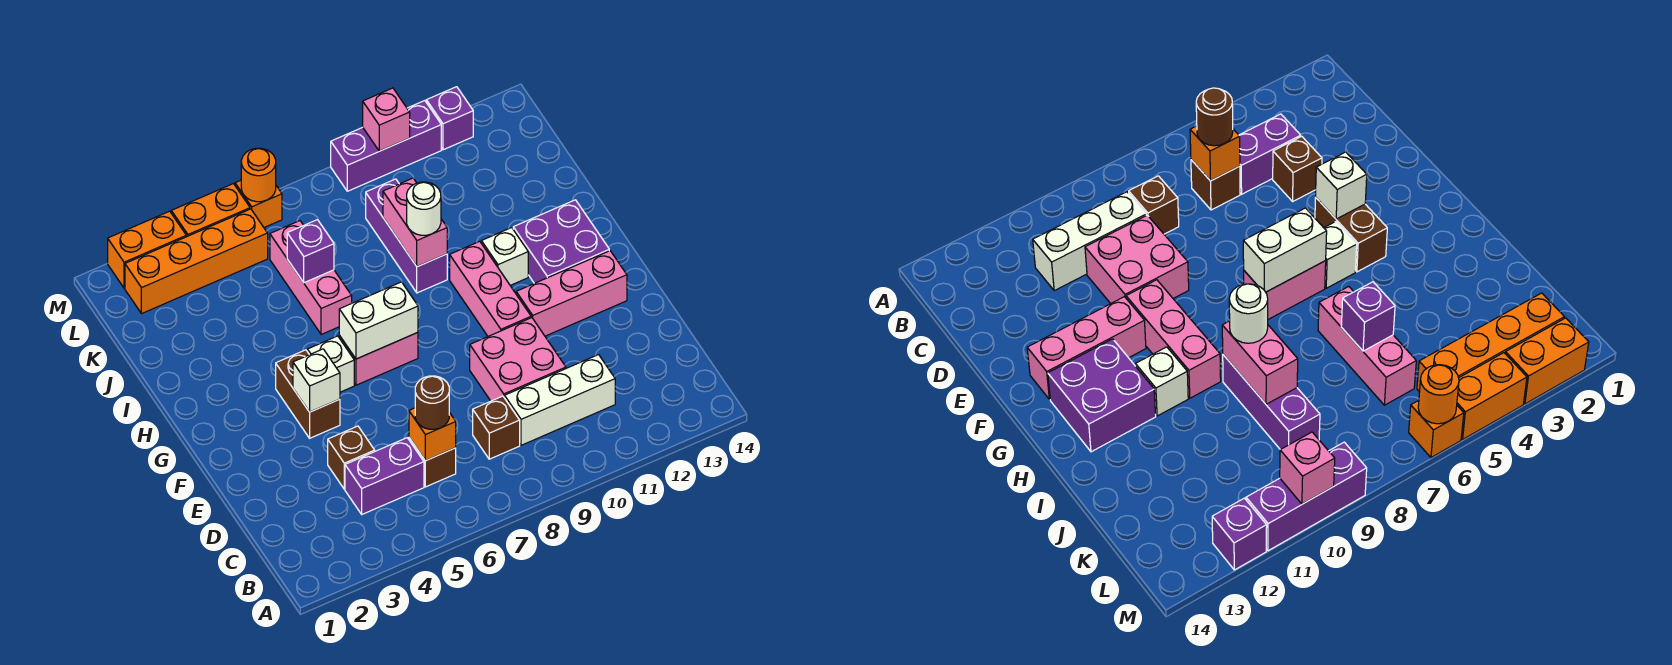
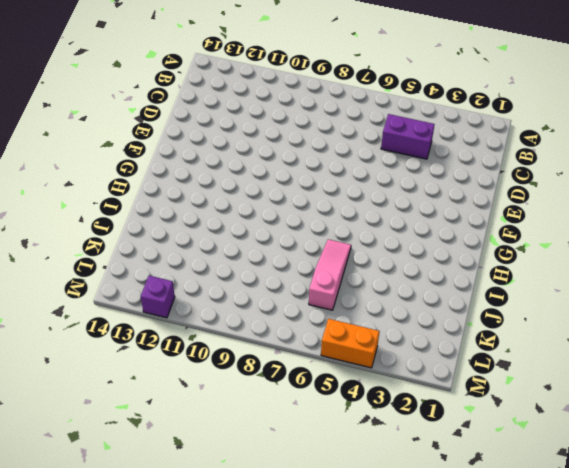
pink slope I6:K6 level 1 top K -> pink brick I6:K6 level 1
none -> brown brick C6 level 1
none -> brown brick C8 level 1
none -> white brick C9:C11 level 1
none -> brown brick D4 level 1

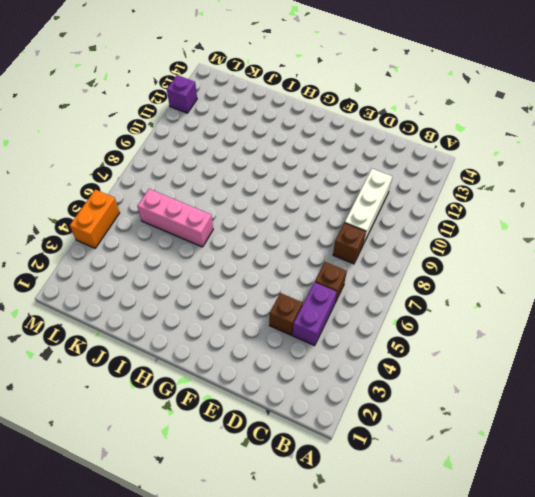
none -> pink brick D9:E10 level 1
none -> brown brick F4:G4 level 1
none -> pink brick F10:H10 level 1
none -> pink brick F11:F13 level 1

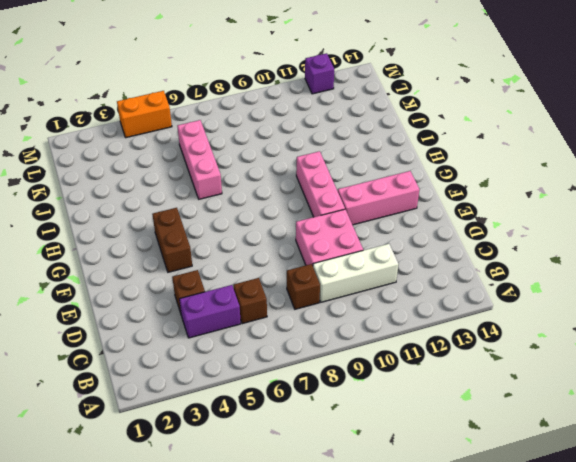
none -> white brick G5 level 1
none -> pink brick G6:G7 level 1
none -> purple brick G12:H13 level 1
none -> white brick H11 level 1

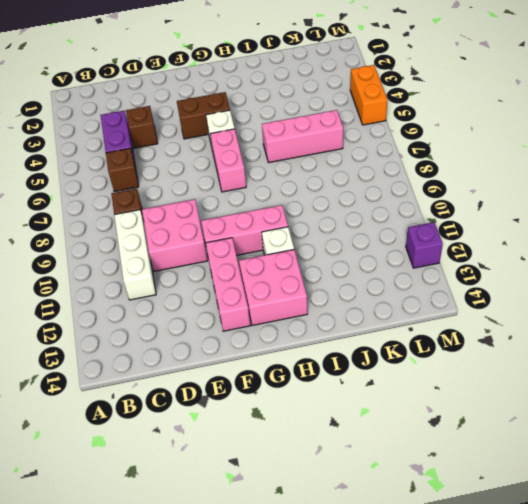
pink brick G12:H13 level 1 -> purple brick G12:H13 level 1
none -> purple brick I9:K9 level 1
none -> orange brick L2:L5 level 1
none -> orange brick M2:M3 level 1
none -> orange brick M6 level 1

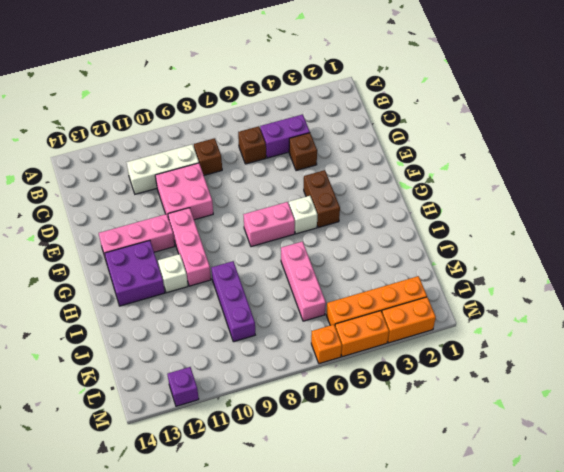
none -> purple brick M9:M11 level 1
none -> orange brick C6 level 2
none -> white brick F4 level 2
none -> white brick G6:G7 level 2

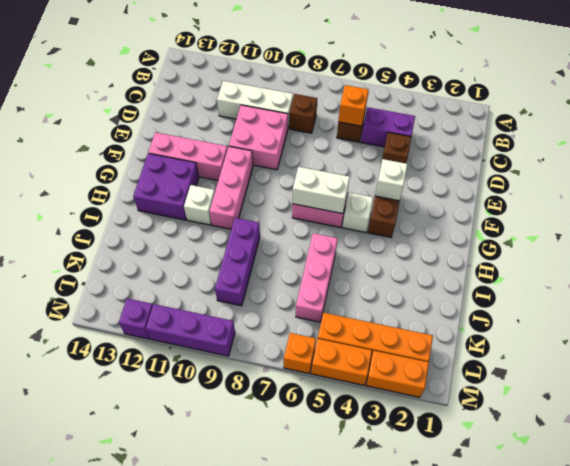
none -> pink brick I9:J9 level 2
none -> purple brick J6 level 2
none -> orange round brick M6 level 2
none -> pink brick M10 level 2

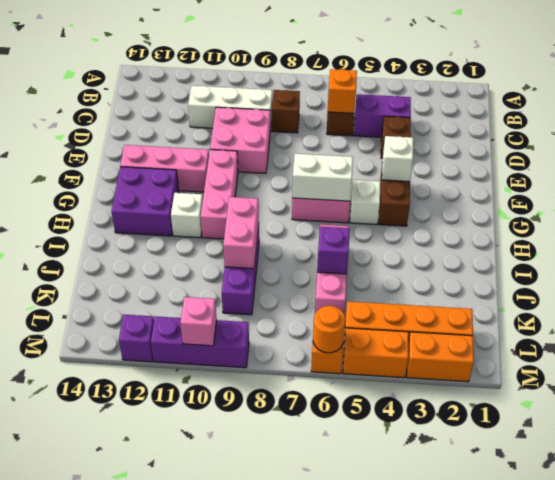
none -> brown round brick C6 level 3
none -> white round brick I9 level 3

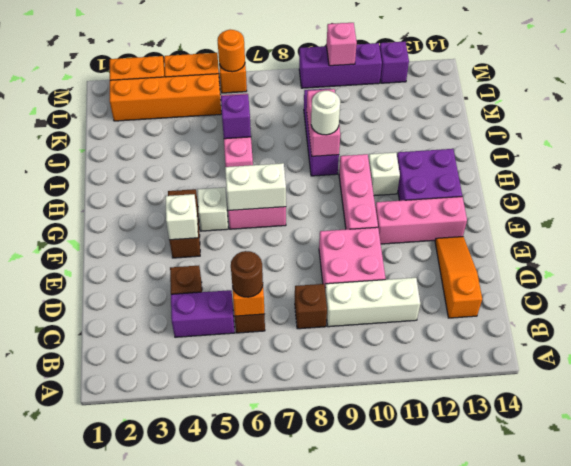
orange slope C13:E13 level 1 top C -> none

